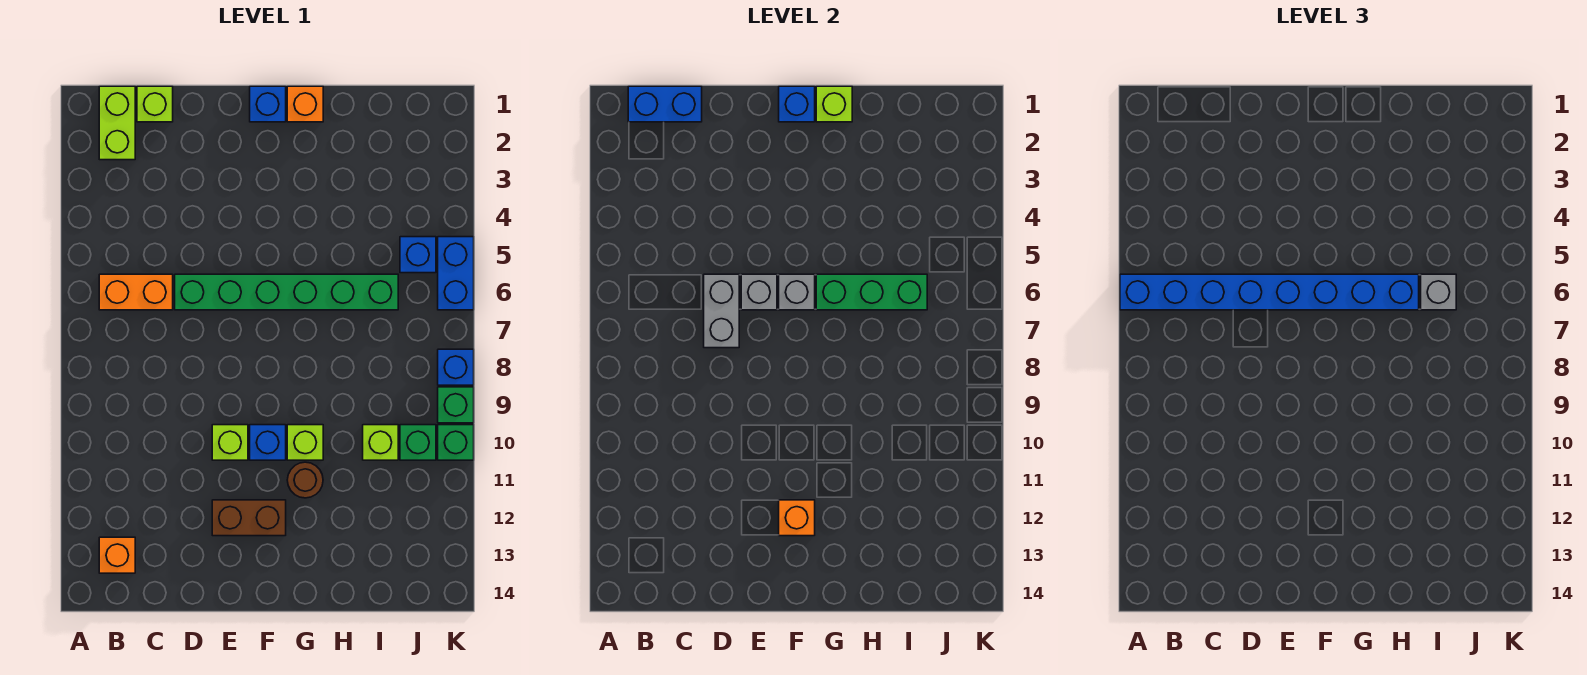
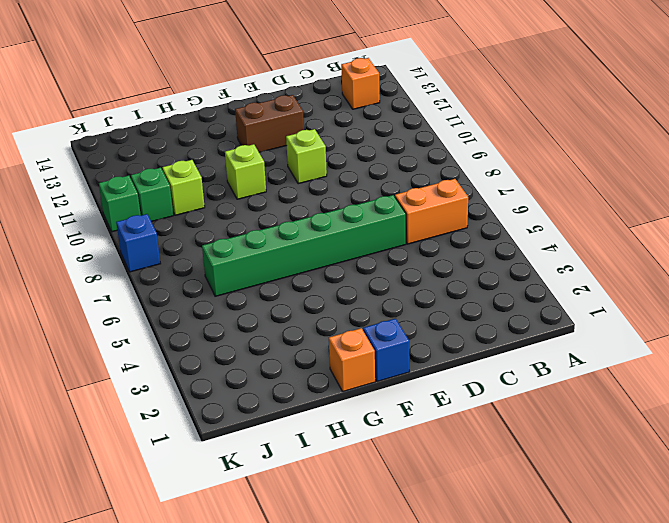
none -> lime brick B1:B2 level 1
none -> lime brick C1 level 1
none -> blue brick F10 level 1

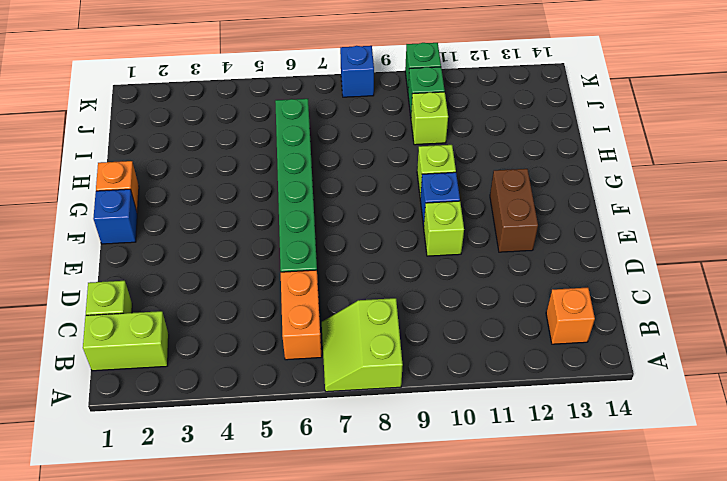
lime slope A7:B8 level 1 top 8 -> none
none -> brown round brick G11 level 1
none -> blue brick J5 level 1
none -> blue brick K5:K6 level 1

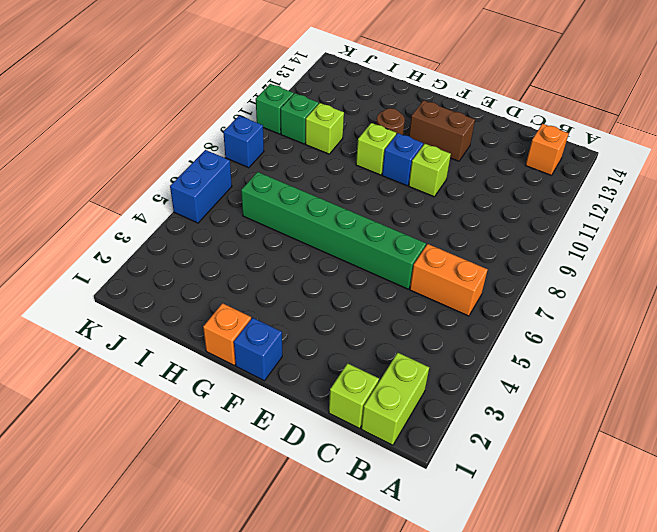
none -> blue brick J5 level 1
none -> green brick K9 level 1
none -> blue brick B1:C1 level 2

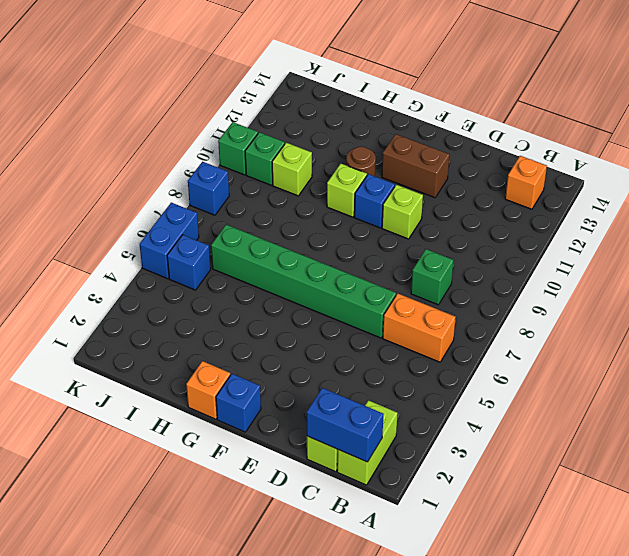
green brick C8 level 1 -> green brick K9 level 1
none -> grey brick D6:D7 level 2
none -> grey brick E6 level 2
none -> blue brick F1 level 2

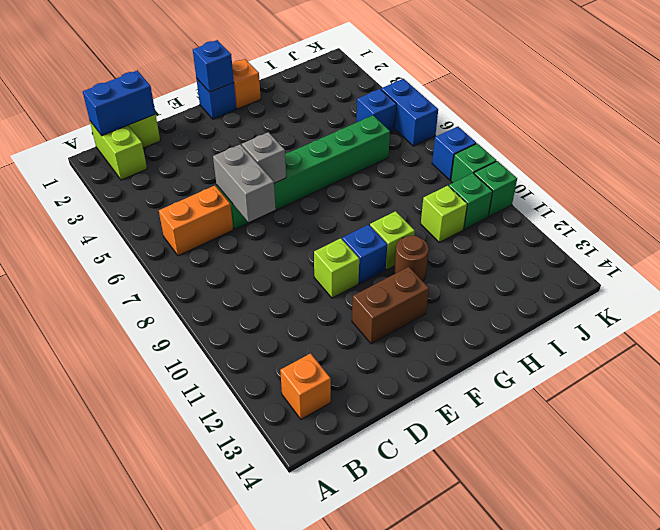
none -> grey brick F6 level 2
none -> orange brick F12 level 2
none -> lime brick G1 level 2

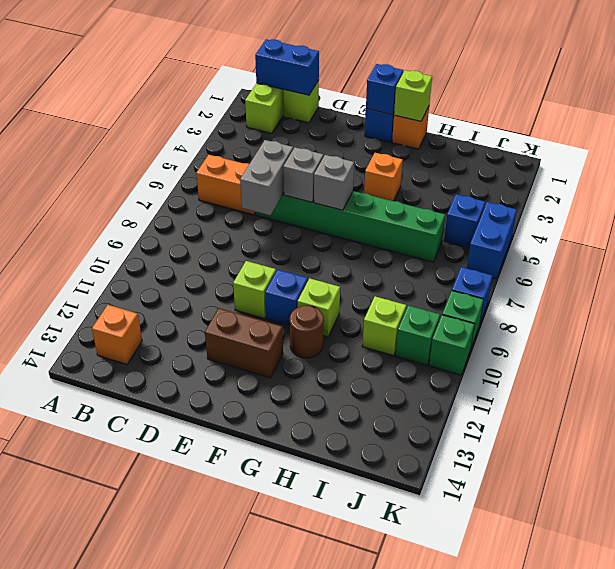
orange brick G4 level 1 -> orange brick F12 level 2
none -> green brick G6:I6 level 2
none -> blue brick A6:H6 level 3
none -> grey brick I6 level 3

